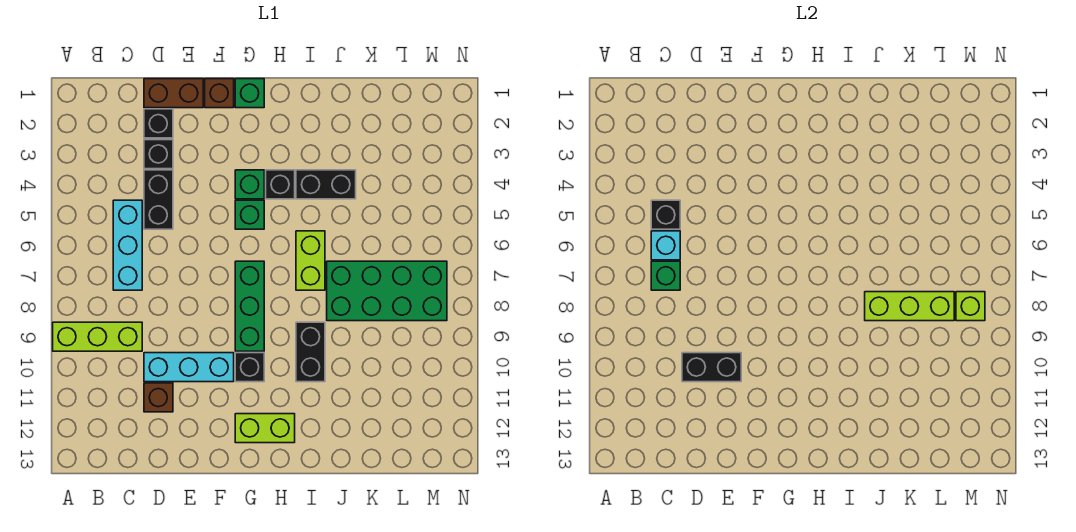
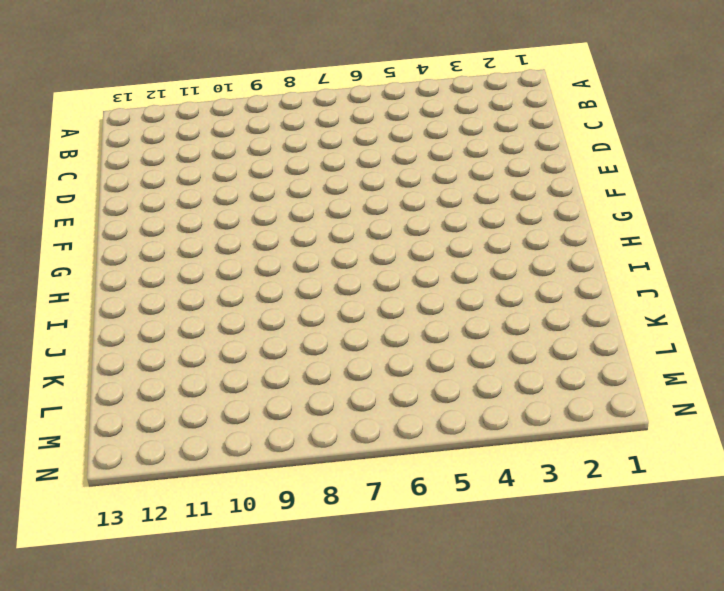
none -> lime brick A9:C9 level 1
none -> cyan brick C5:C7 level 1
none -> brown brick D1:E1 level 1

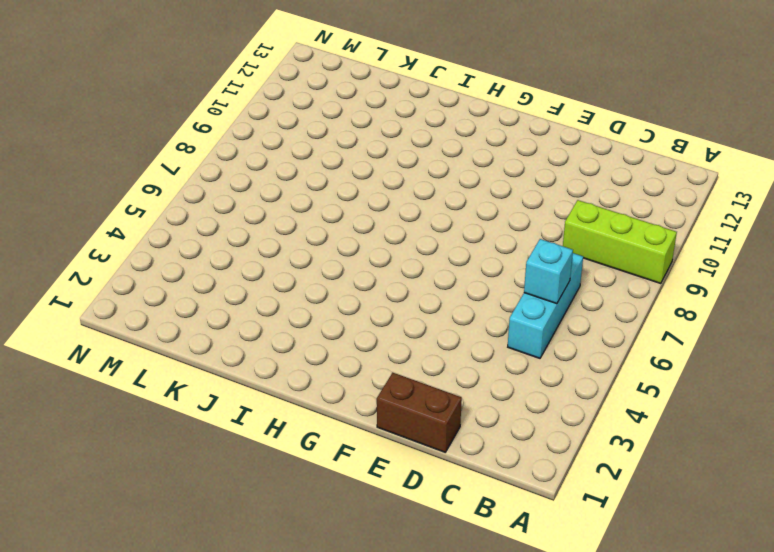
none -> black brick D2 level 1
none -> black brick D3 level 1
none -> black brick D4:D5 level 1

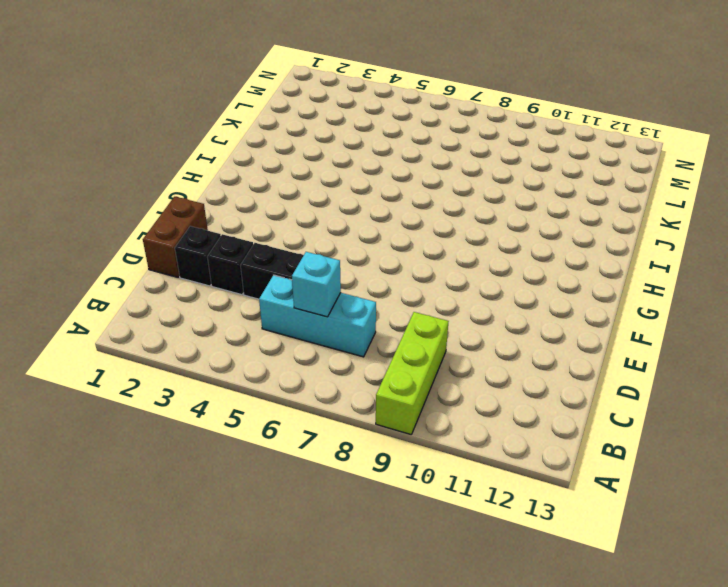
none -> cyan brick D10:F10 level 1
none -> brown brick D11 level 1
none -> brown brick F1 level 1

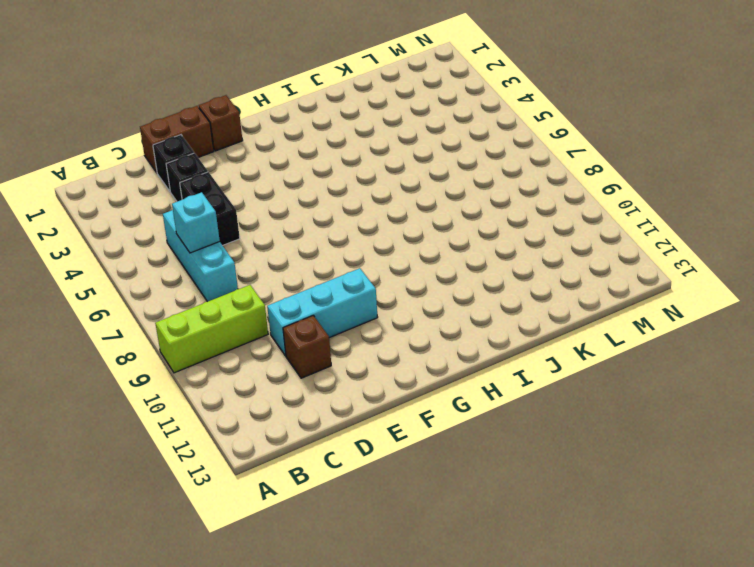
none -> green brick G1 level 1
none -> green brick G4 level 1
none -> green brick G5 level 1

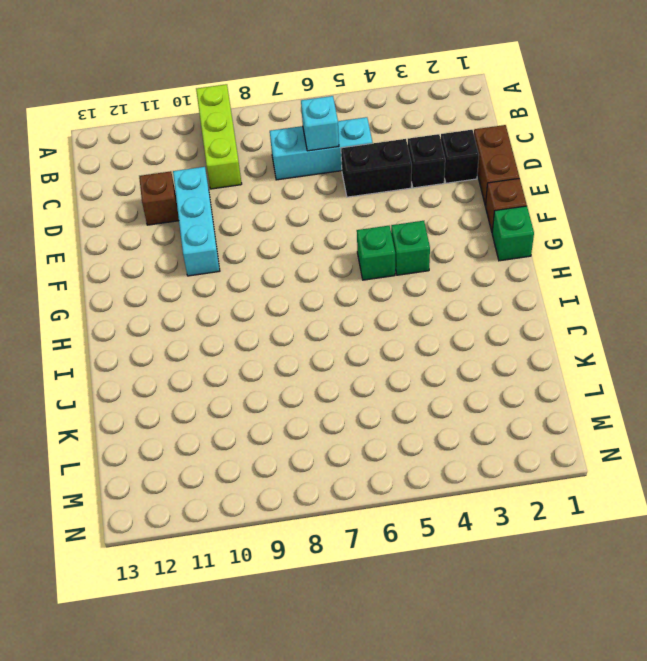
none -> green brick G7:G9 level 1
none -> black brick G10 level 1
none -> lime brick G12:H12 level 1

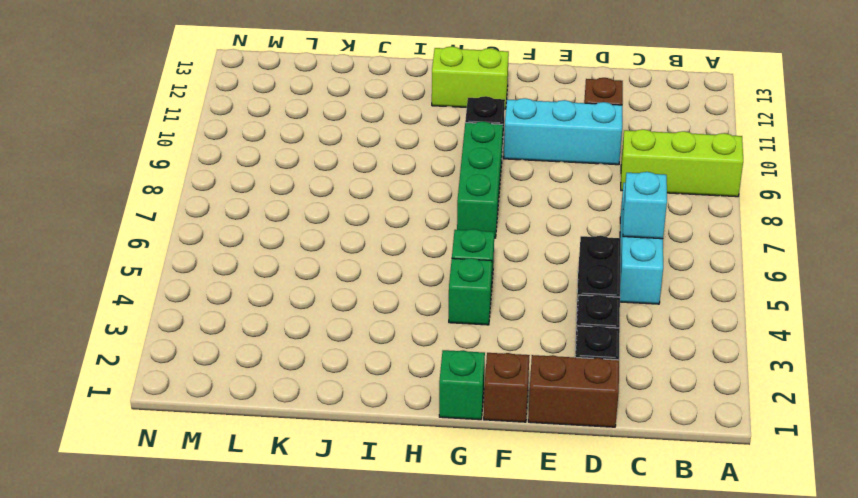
none -> black brick H4 level 1
none -> black brick I4:J4 level 1
none -> lime brick I6:I7 level 1

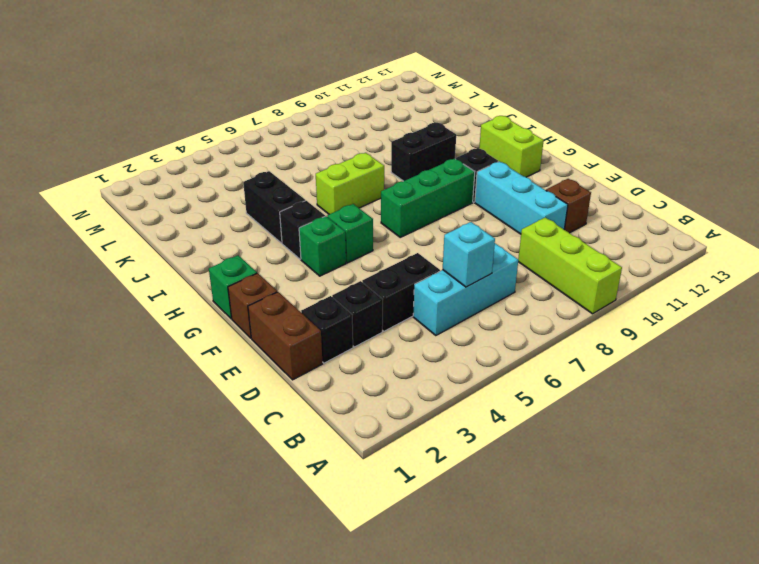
none -> green brick J7:M8 level 1
none -> black brick C5 level 2
none -> green brick C7 level 2

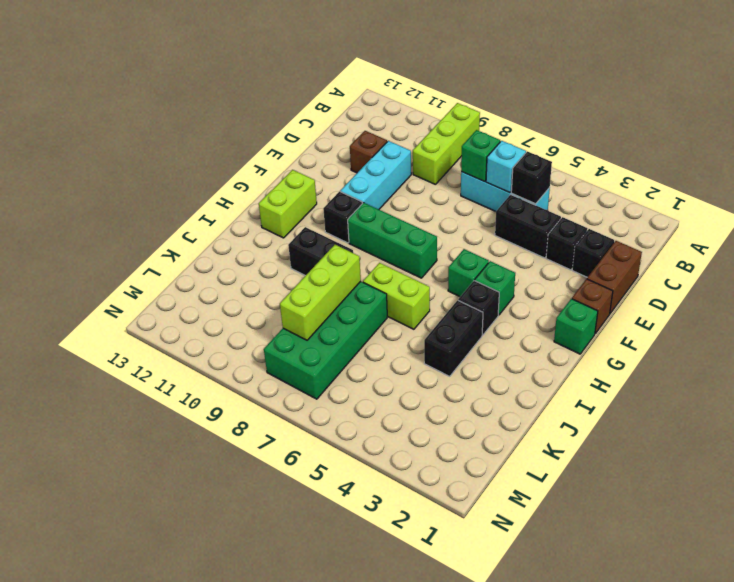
none -> black brick D10:E10 level 2
none -> lime brick M8 level 2

